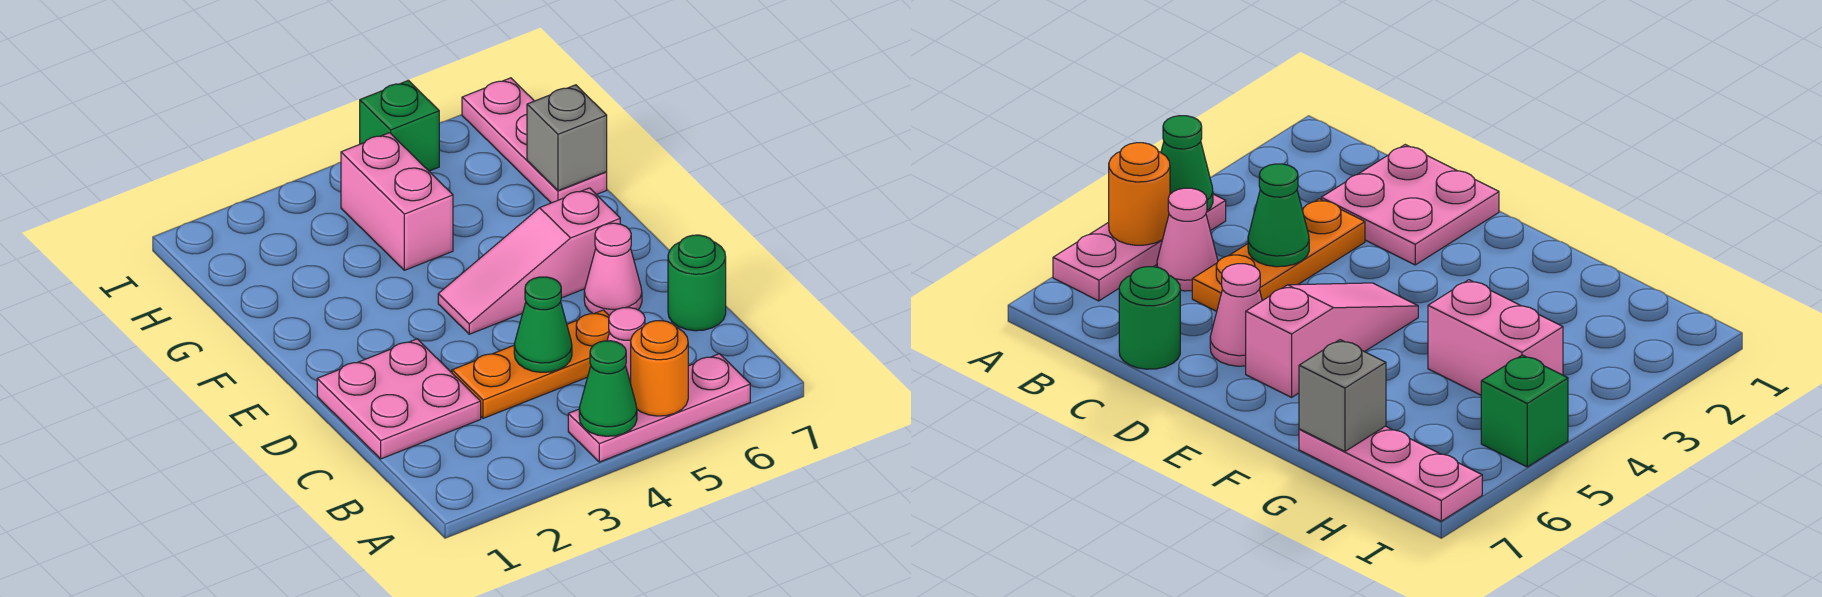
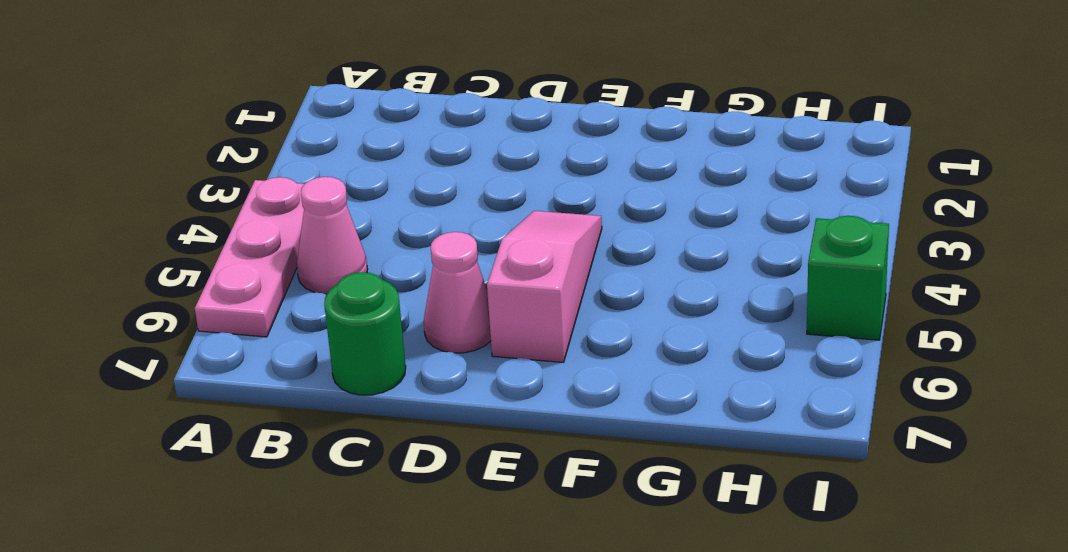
none -> pink plate C1:D2 level 1
none -> orange plate C3:C5 level 1
none -> pink brick G4:H4 level 1

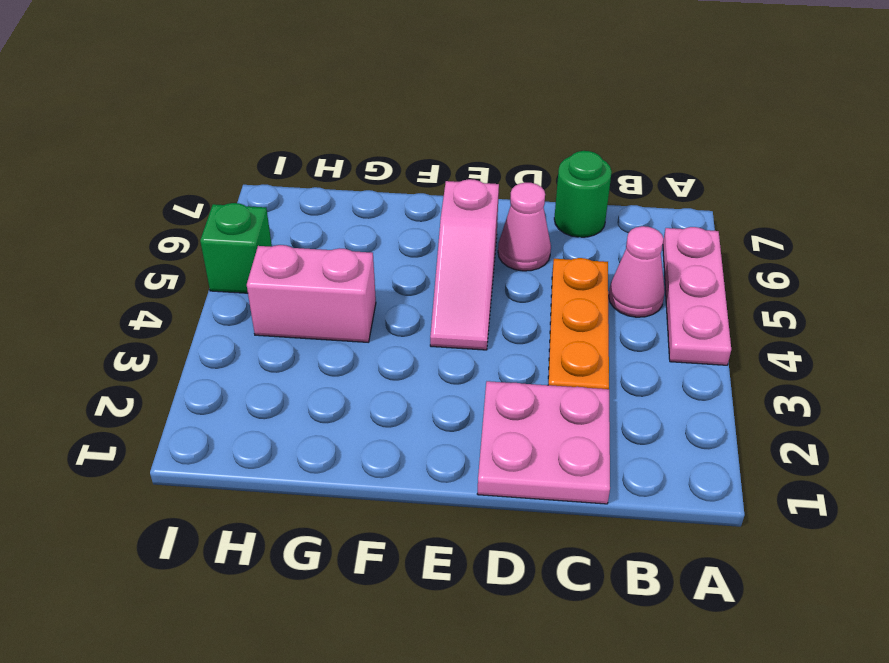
none -> pink plate G7:I7 level 1
none -> green cone A4 level 2
none -> orange round brick A5 level 2

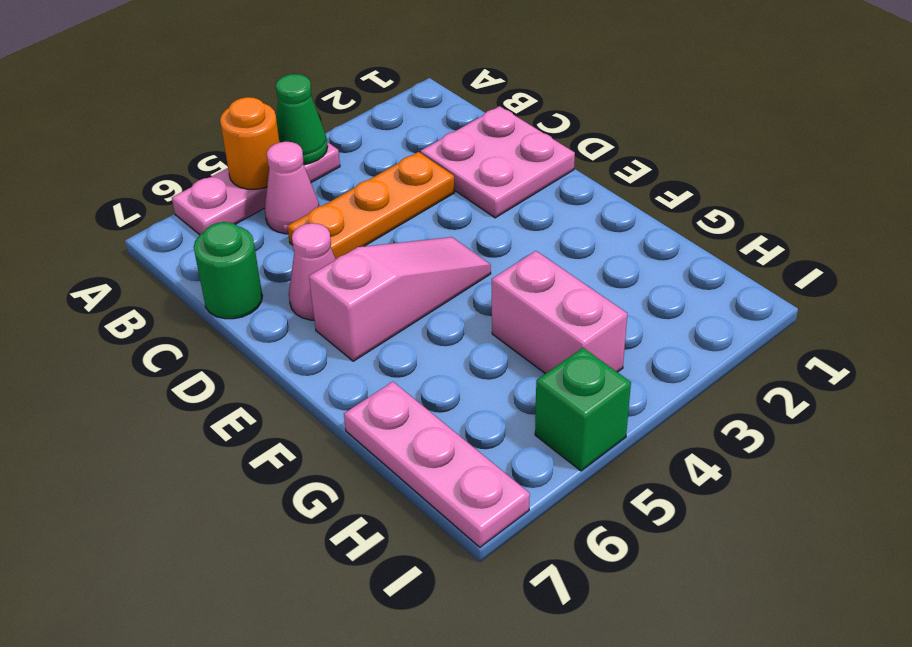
none -> green cone C4 level 2
none -> grey brick G7 level 2

